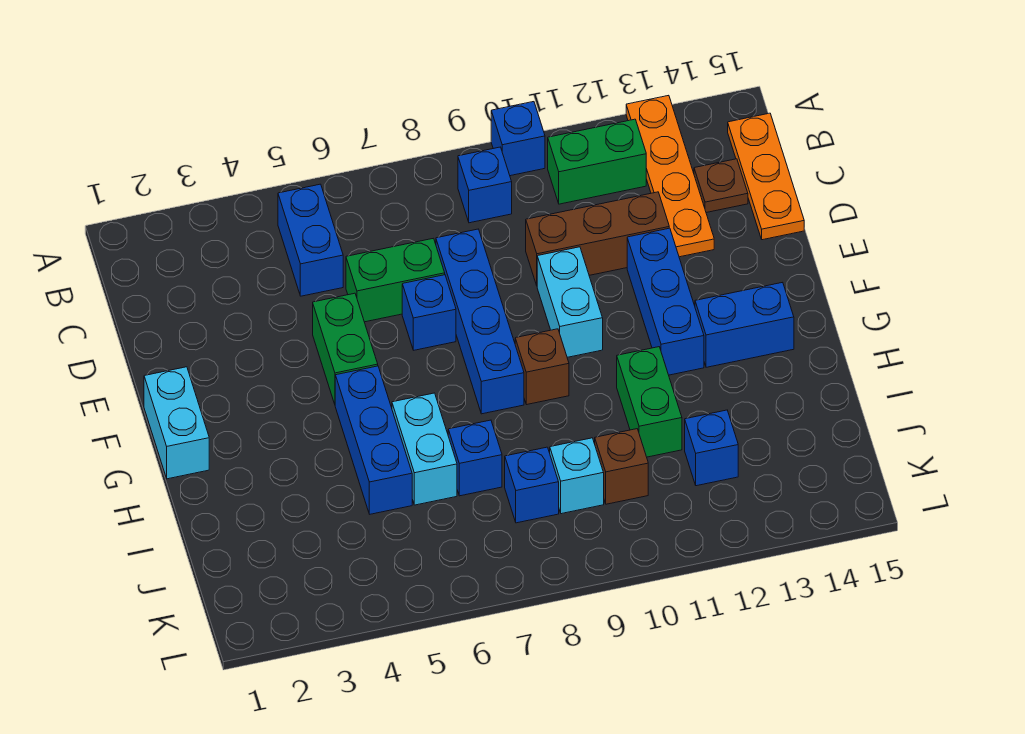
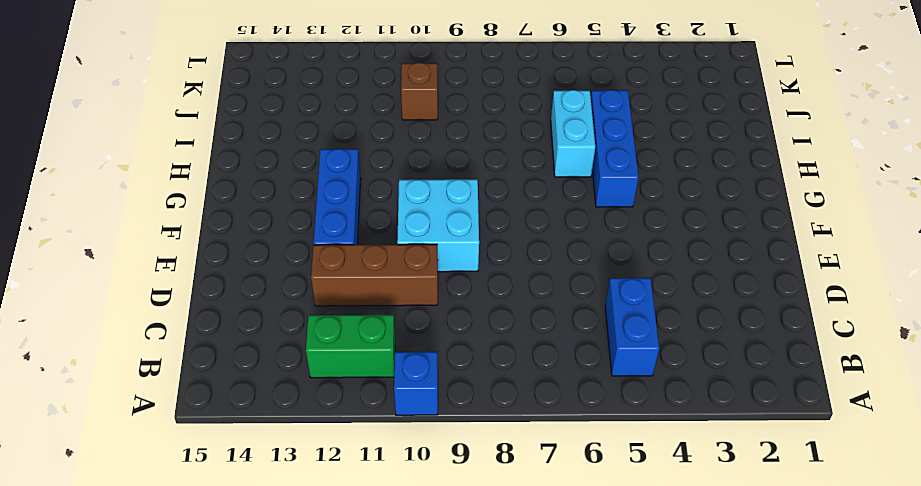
cyan brick E9:F10 level 1 -> cyan brick E10:F10 level 1
none -> orange plate A13:D13 level 1
none -> blue brick B9 level 1
none -> orange plate B15:D15 level 1

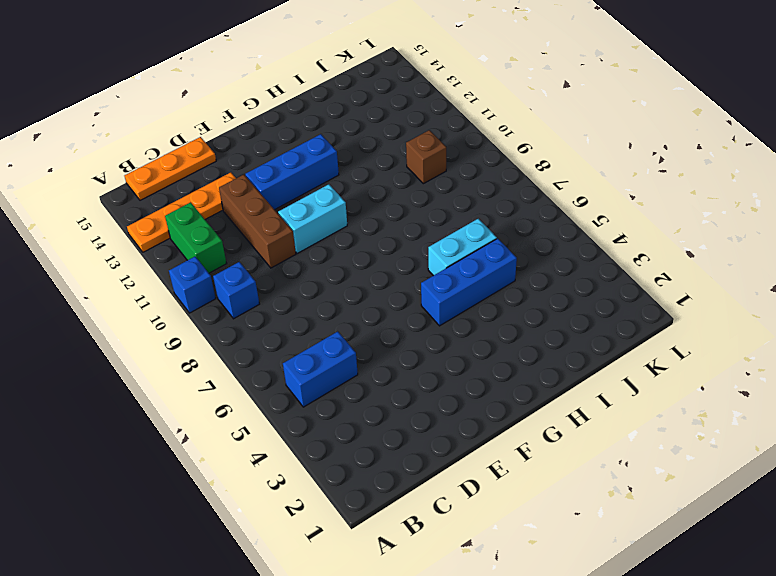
none -> brown plate C14 level 1
none -> green brick D6:D7 level 1
none -> blue brick D8:G8 level 1

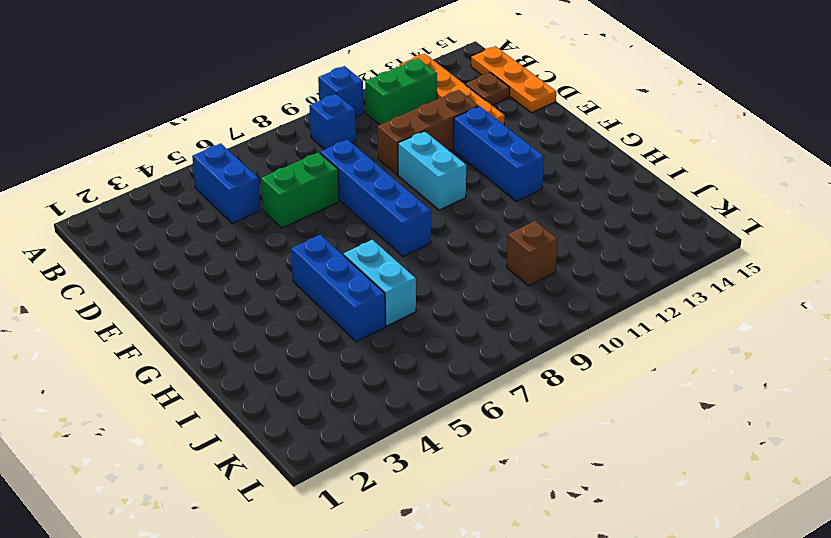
none -> green brick E5:F5 level 1
none -> blue brick E7 level 1
none -> cyan brick F1:G1 level 1

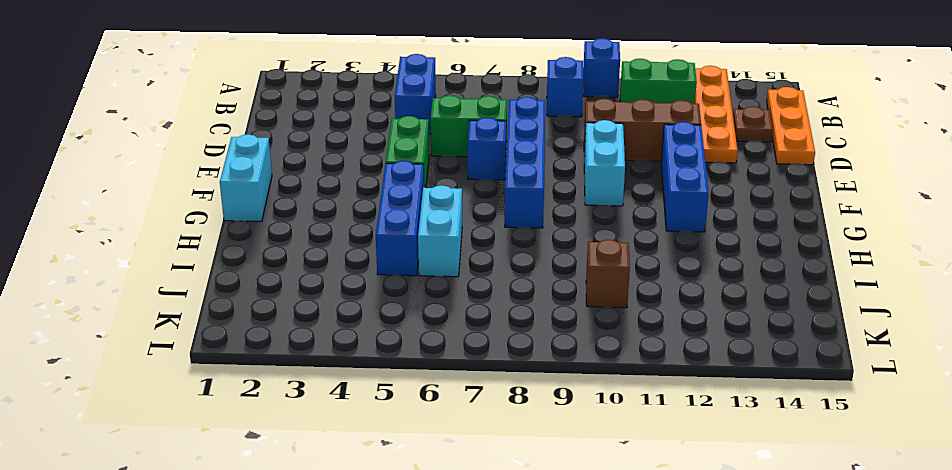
none -> brown brick G9 level 1
none -> blue brick G13:G14 level 1
none -> green brick H11:I11 level 1

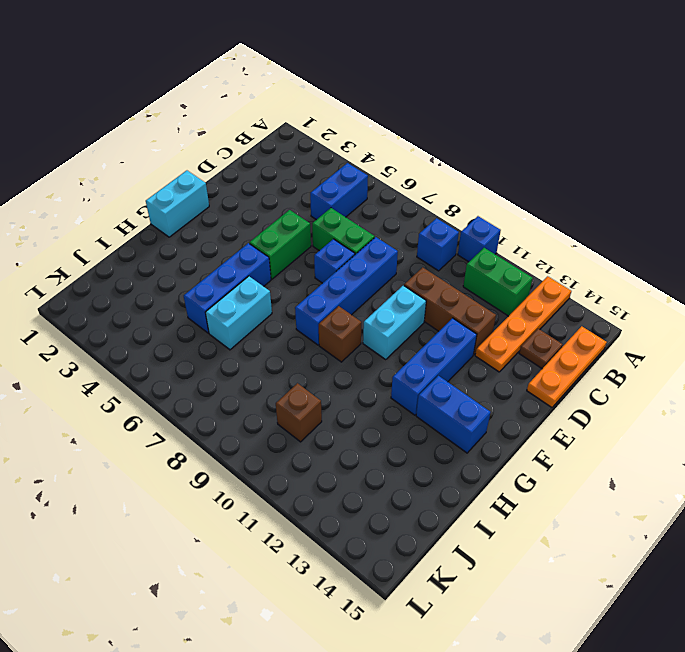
none -> green brick H11:I11 level 1
none -> blue brick I7 level 1
none -> blue brick J8 level 1

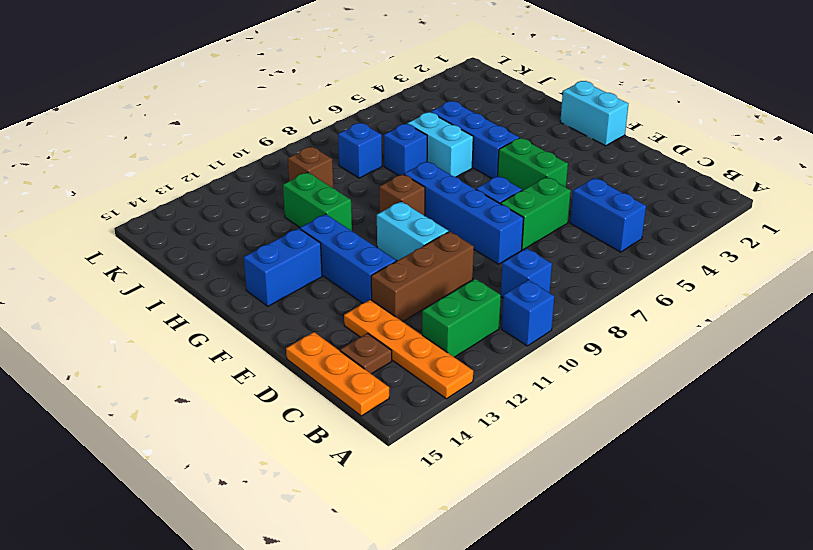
none -> cyan brick J9 level 1
none -> blue brick J12 level 1

